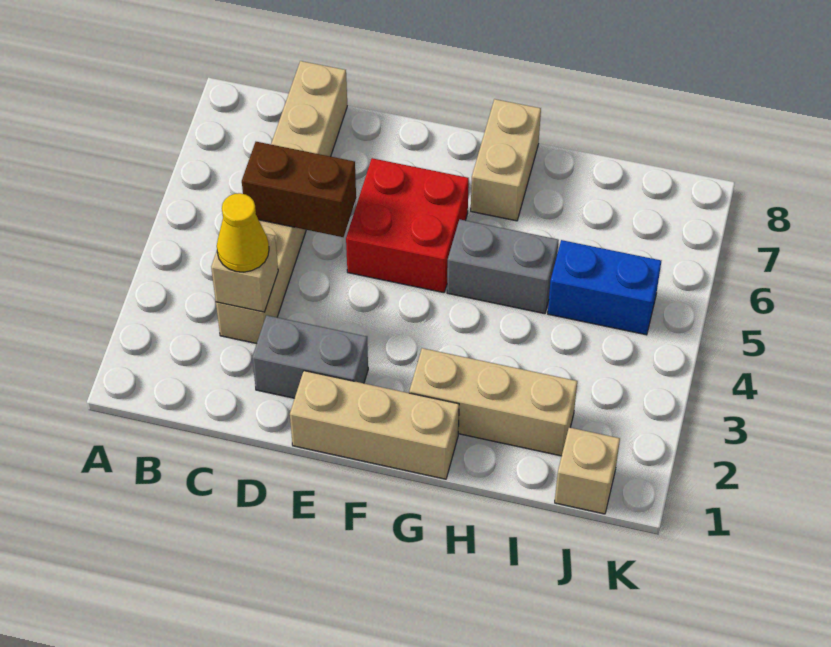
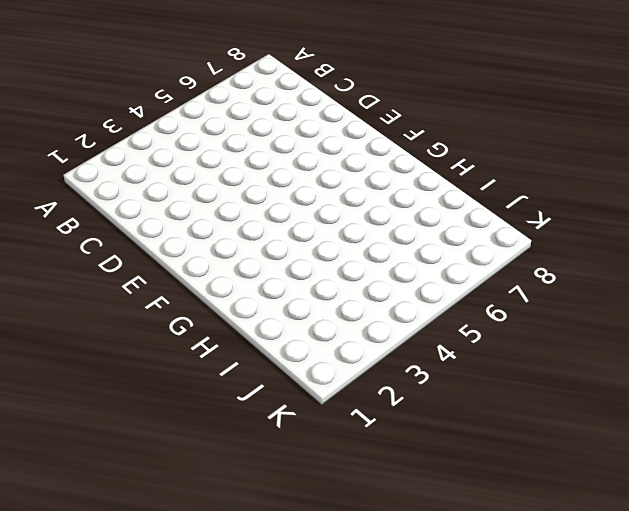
none -> tan brick C3:C8 level 1
none -> grey brick D2:E2 level 1
none -> tan brick E1:G1 level 1

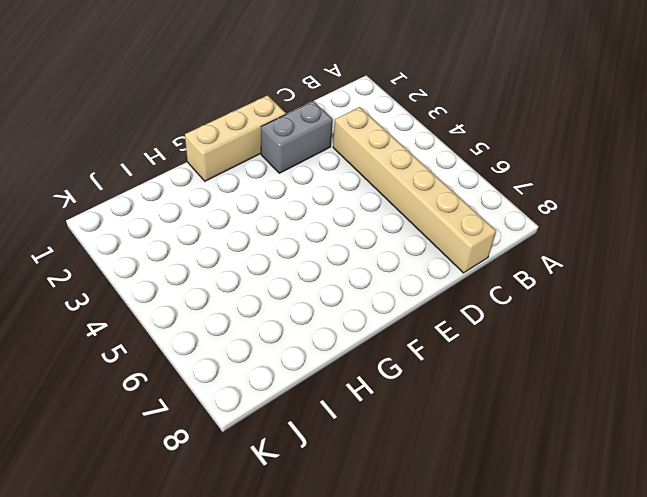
none -> red brick E5:F6 level 1
none -> tan brick G2:I2 level 1
none -> grey brick G5:H5 level 1

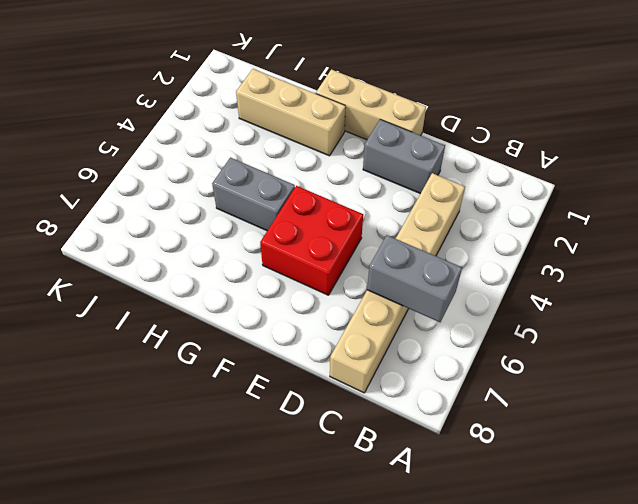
grey brick B6:C6 level 2 -> none
none -> tan brick G7:G8 level 1
none -> blue brick I5:J5 level 1
none -> tan brick J1 level 1

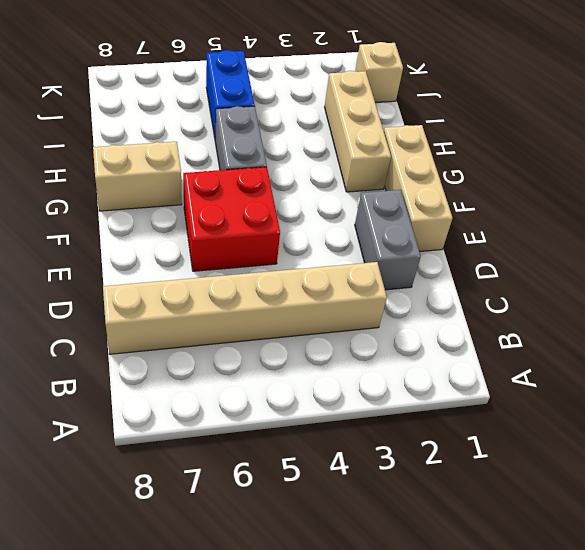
none -> tan brick C3 level 2
none -> brown brick C5:D5 level 2
none -> yellow cone C3 level 3

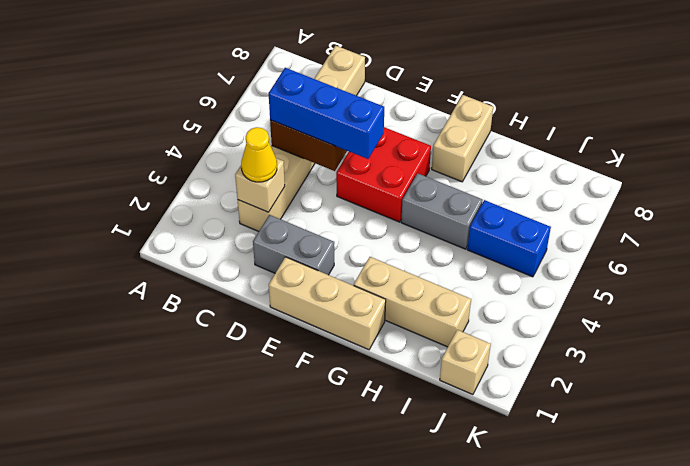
blue brick C5:E5 level 3 -> none

